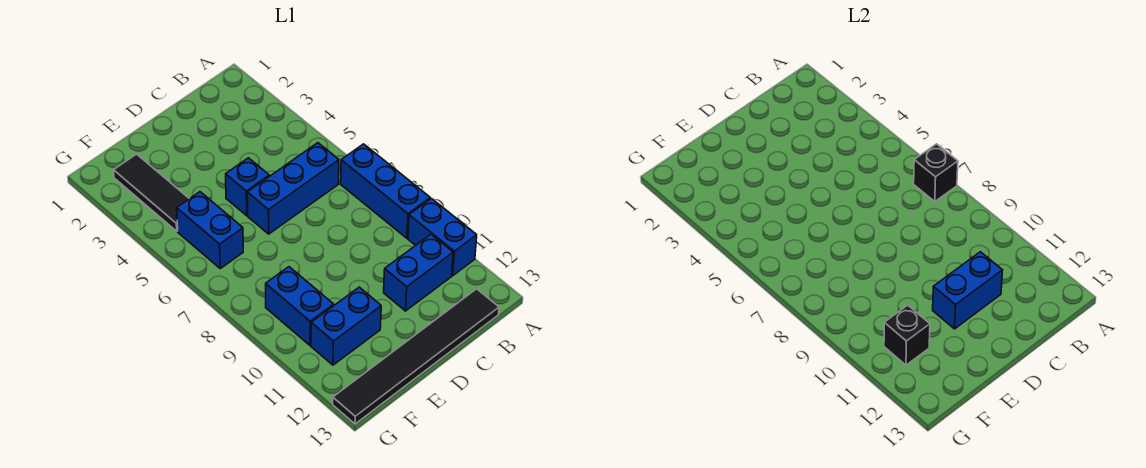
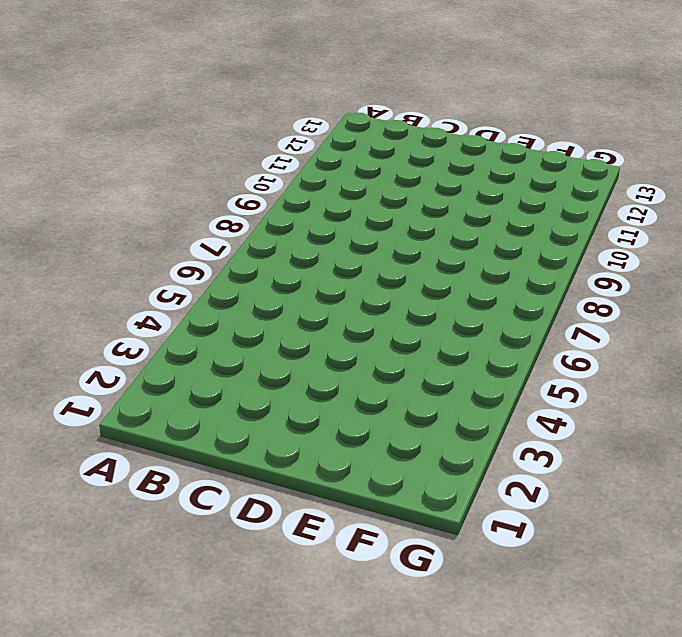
none -> blue brick A7:A9 level 1
none -> blue brick A10:A11 level 1
none -> blue brick B6:D6 level 1

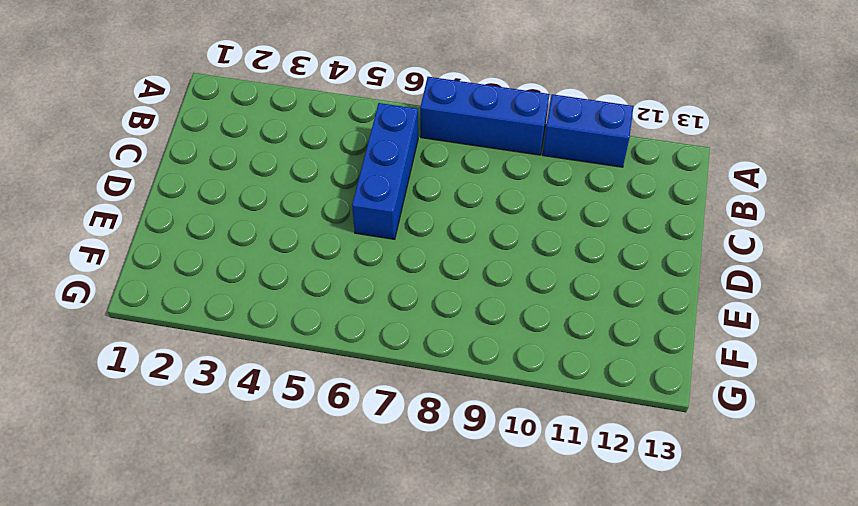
none -> blue brick B11:C11 level 1
none -> black tile B13:G13 level 1
none -> blue brick D5 level 1

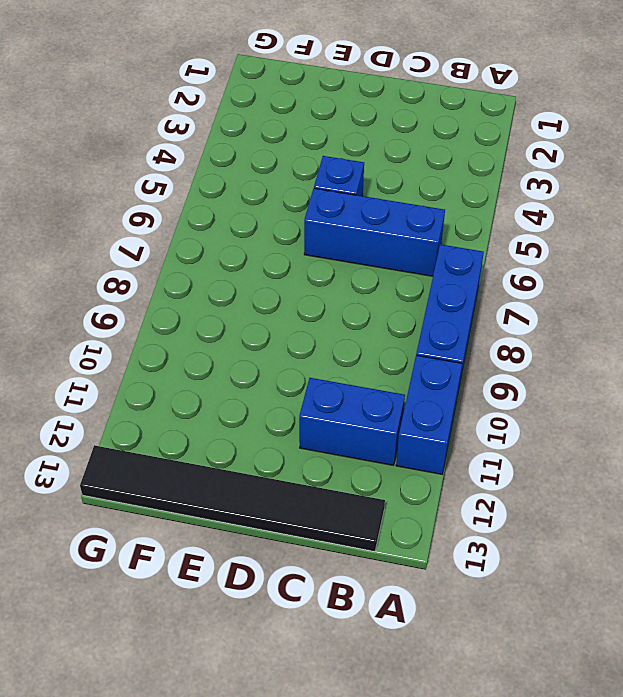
none -> blue brick E11:F11 level 1
none -> black tile F2:F4 level 1
none -> blue brick F5:F6 level 1

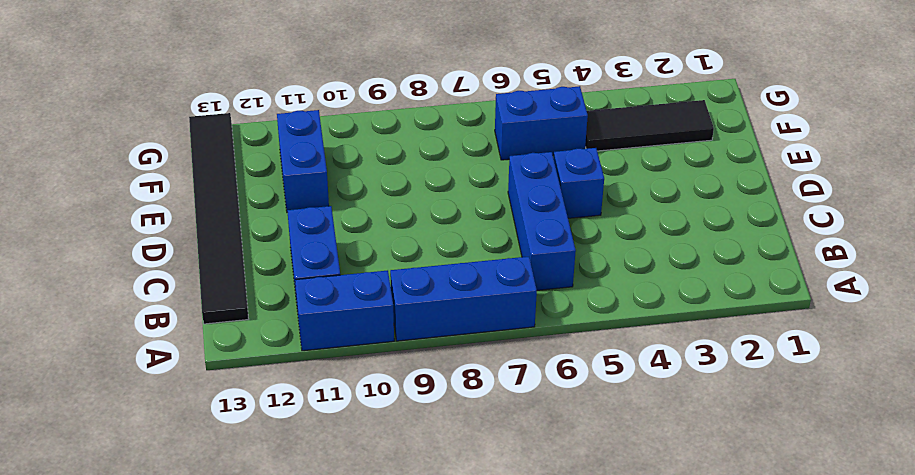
none -> blue brick F9:F10 level 1
none -> black brick A7 level 2
none -> blue brick C11:D11 level 2

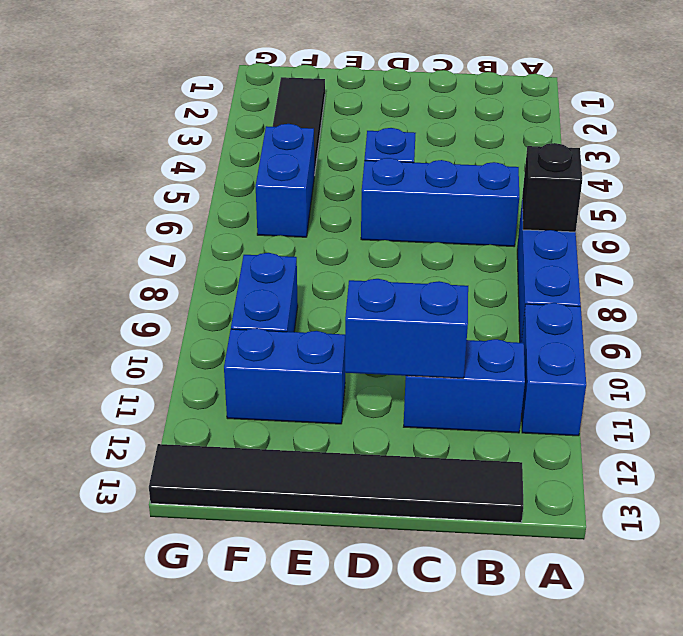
none -> black brick F11 level 2

